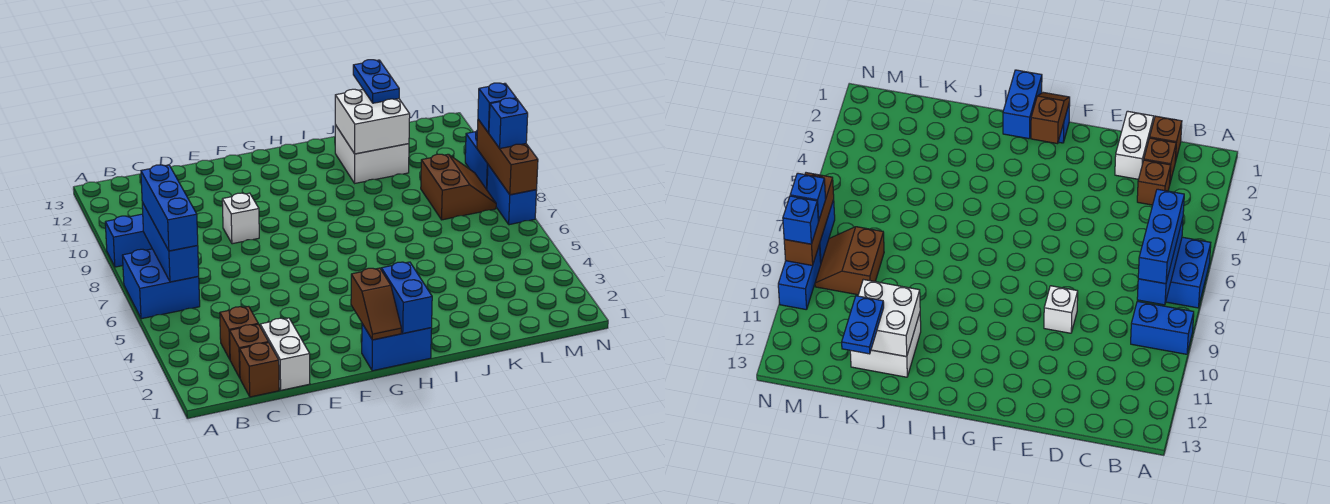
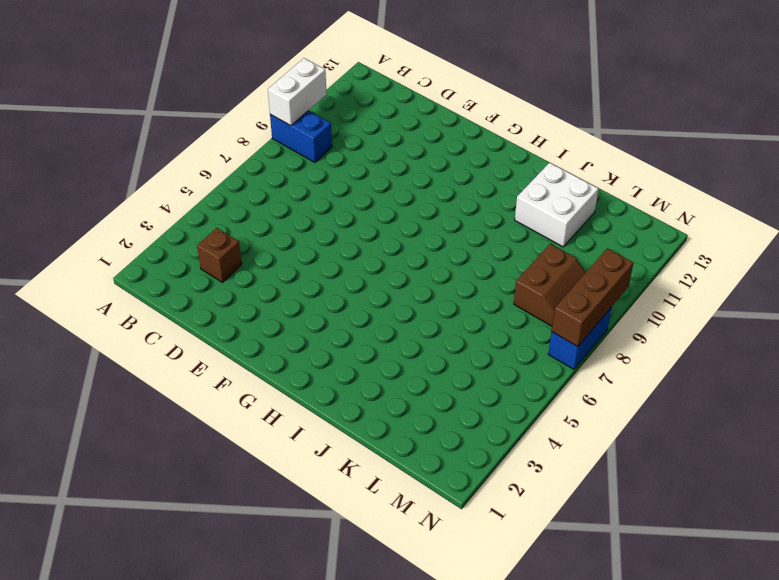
white brick A9:A10 level 2 -> white brick D1:D2 level 1
none -> blue brick A6:B7 level 1
none -> brown brick C1 level 1
none -> brown brick C2 level 1

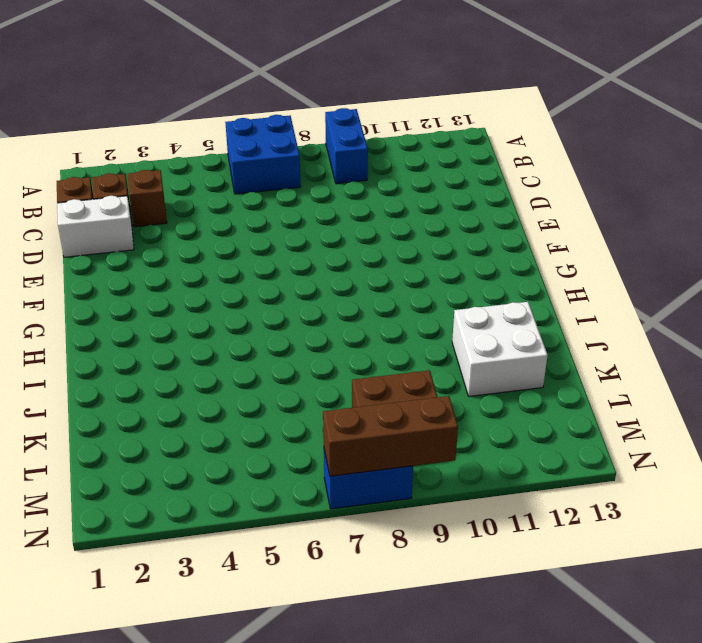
none -> white brick E9 level 1
none -> blue brick G1:H1 level 1
none -> blue brick N9:N10 level 1

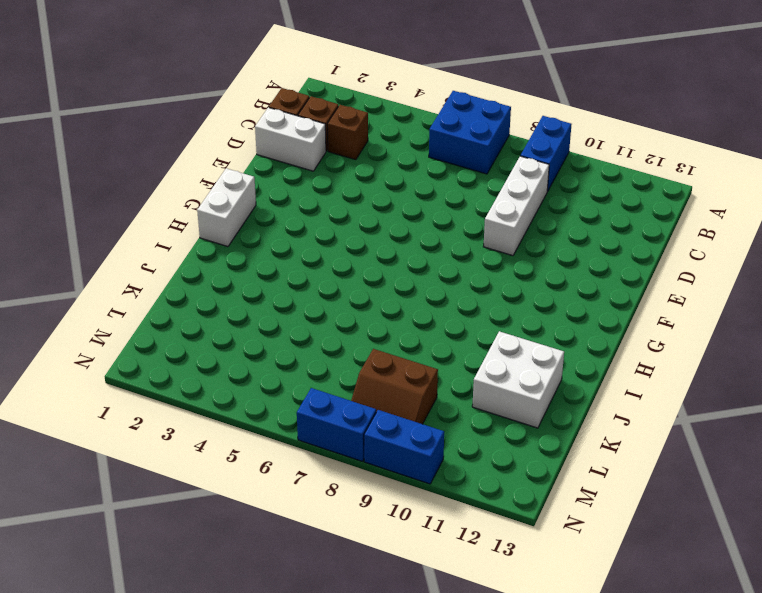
white brick C9:E9 level 1 -> white brick E9 level 1
white brick G1:H1 level 1 -> blue brick G1:H1 level 1
none -> blue brick B6:B8 level 2
none -> brown slope G1:G2 level 2 top 2
none -> blue brick H1:H2 level 2

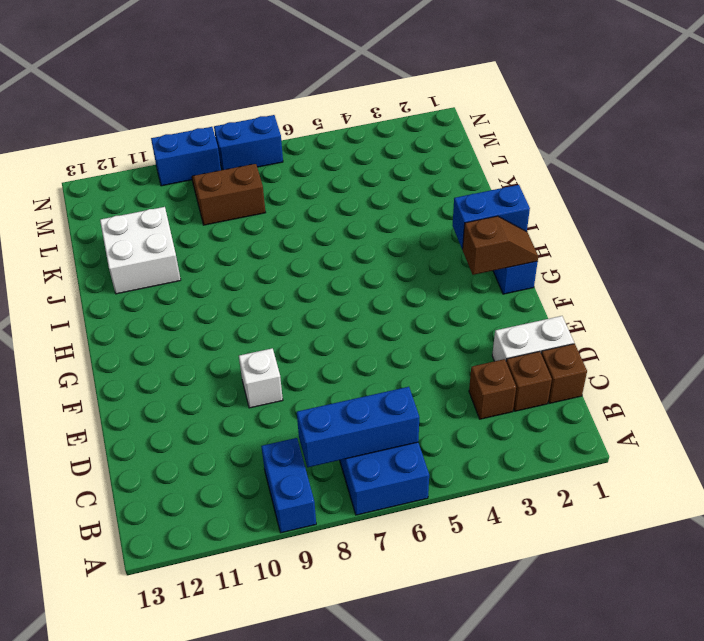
none -> white brick J11:K12 level 2
none -> brown brick N7:N9 level 2
none -> blue brick B6:B8 level 3

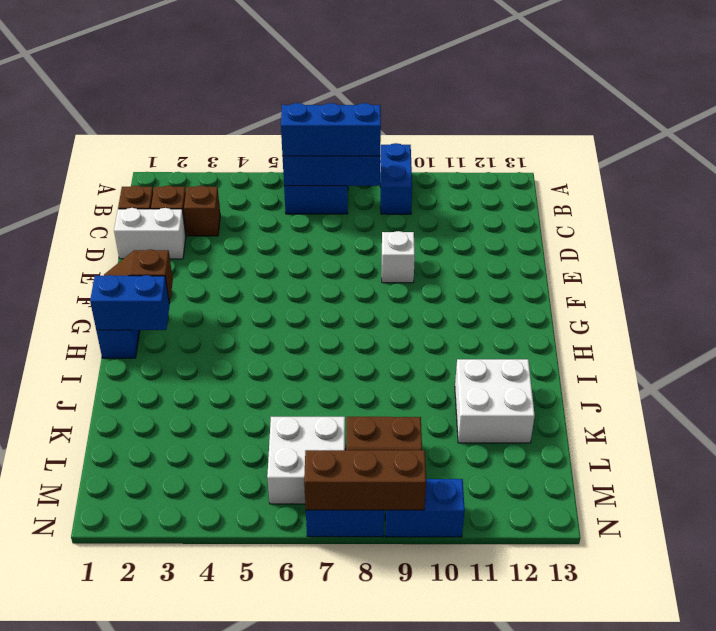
white brick L6:M7 level 1 -> white brick J11:K12 level 2
none -> blue plate K12:K13 level 3
none -> blue brick N8 level 3
none -> blue brick N9 level 3

